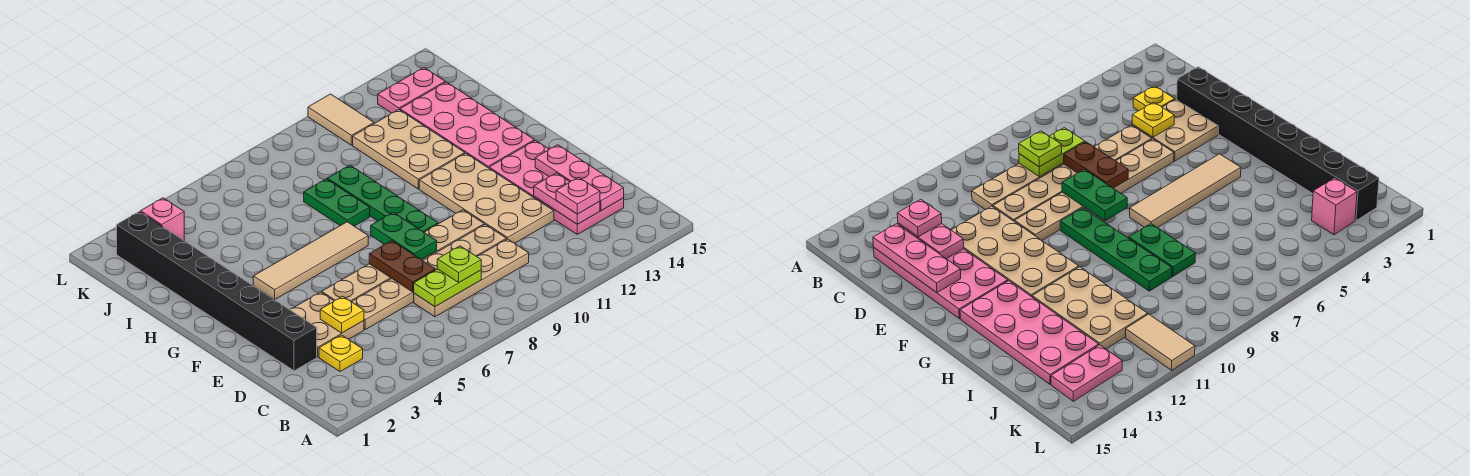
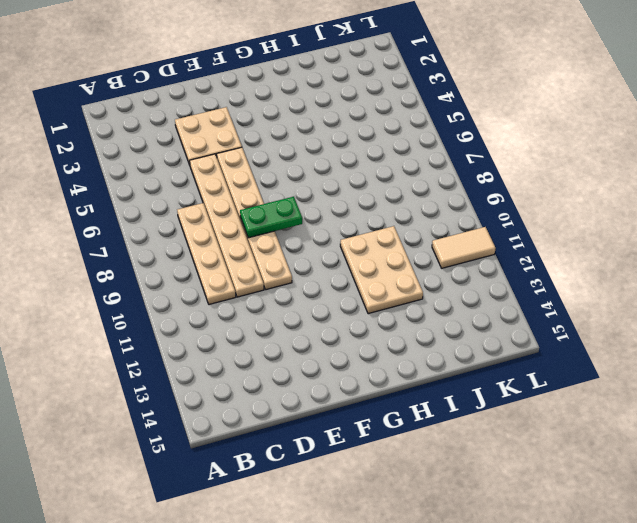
tan plate H10:I12 level 1 -> tan plate H11:J12 level 1
none -> yellow plate C3 level 1
none -> pink plate C13:F14 level 1
none -> black brick D2:K2 level 1

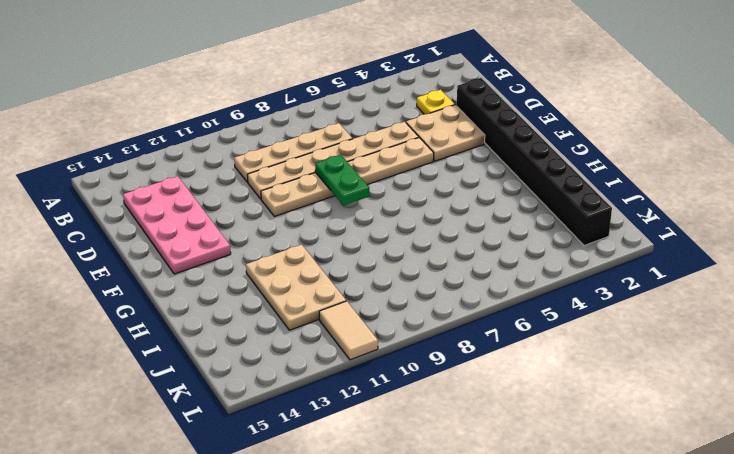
none -> tan plate D11:G12 level 1
none -> green plate F9:I9 level 1
none -> tan tile G4:G7 level 1

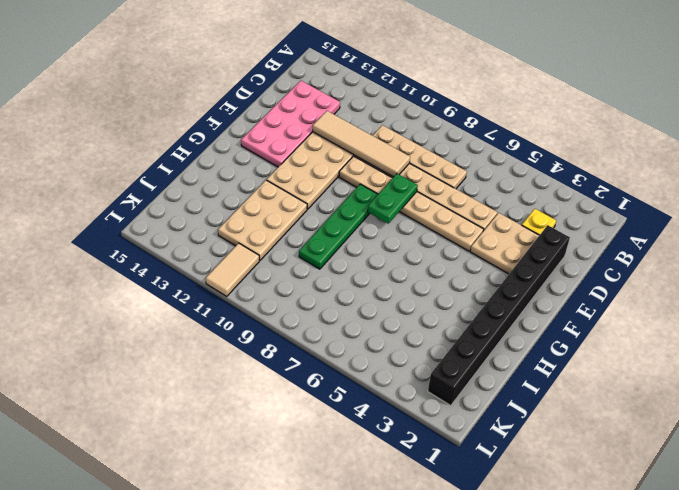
tan tile D9:D12 level 2 -> tan tile G4:G7 level 1
none -> pink plate G13:J14 level 1
none -> green plate H8:I8 level 1
none -> pink brick K3 level 1

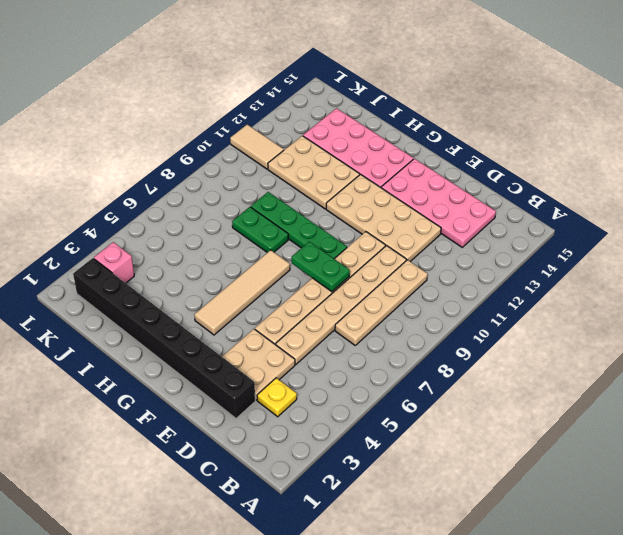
none -> pink plate K13:K14 level 1
none -> lime plate C7:C8 level 2
none -> pink plate C13:D13 level 2

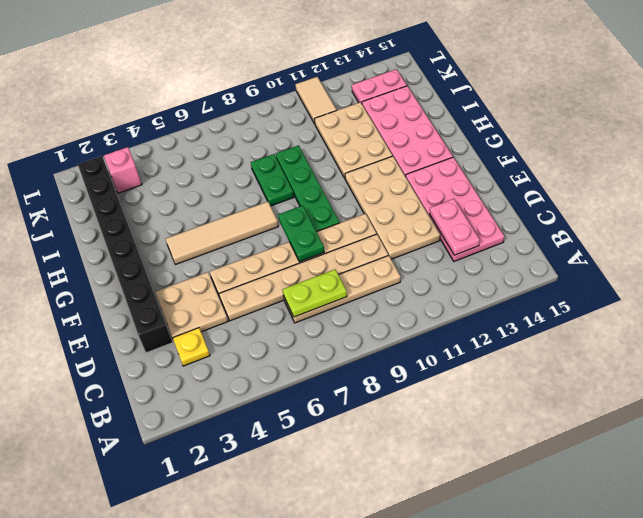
none -> pink plate C14:E14 level 2
none -> yellow plate D4 level 2
none -> brown plate D7:E7 level 2

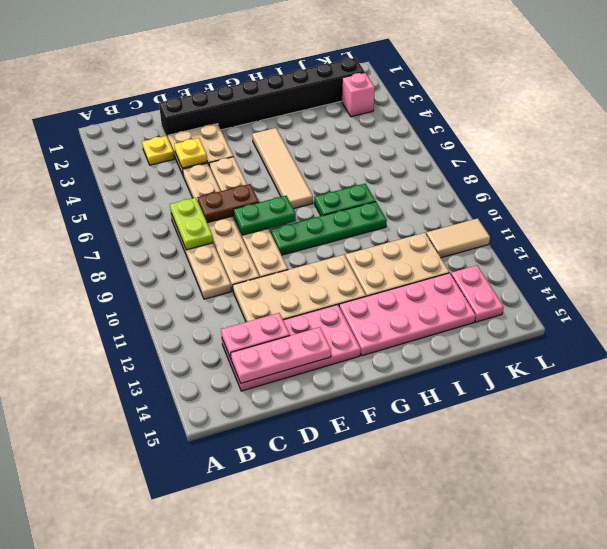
none -> lime plate C8 level 3
none -> pink plate C13 level 3

